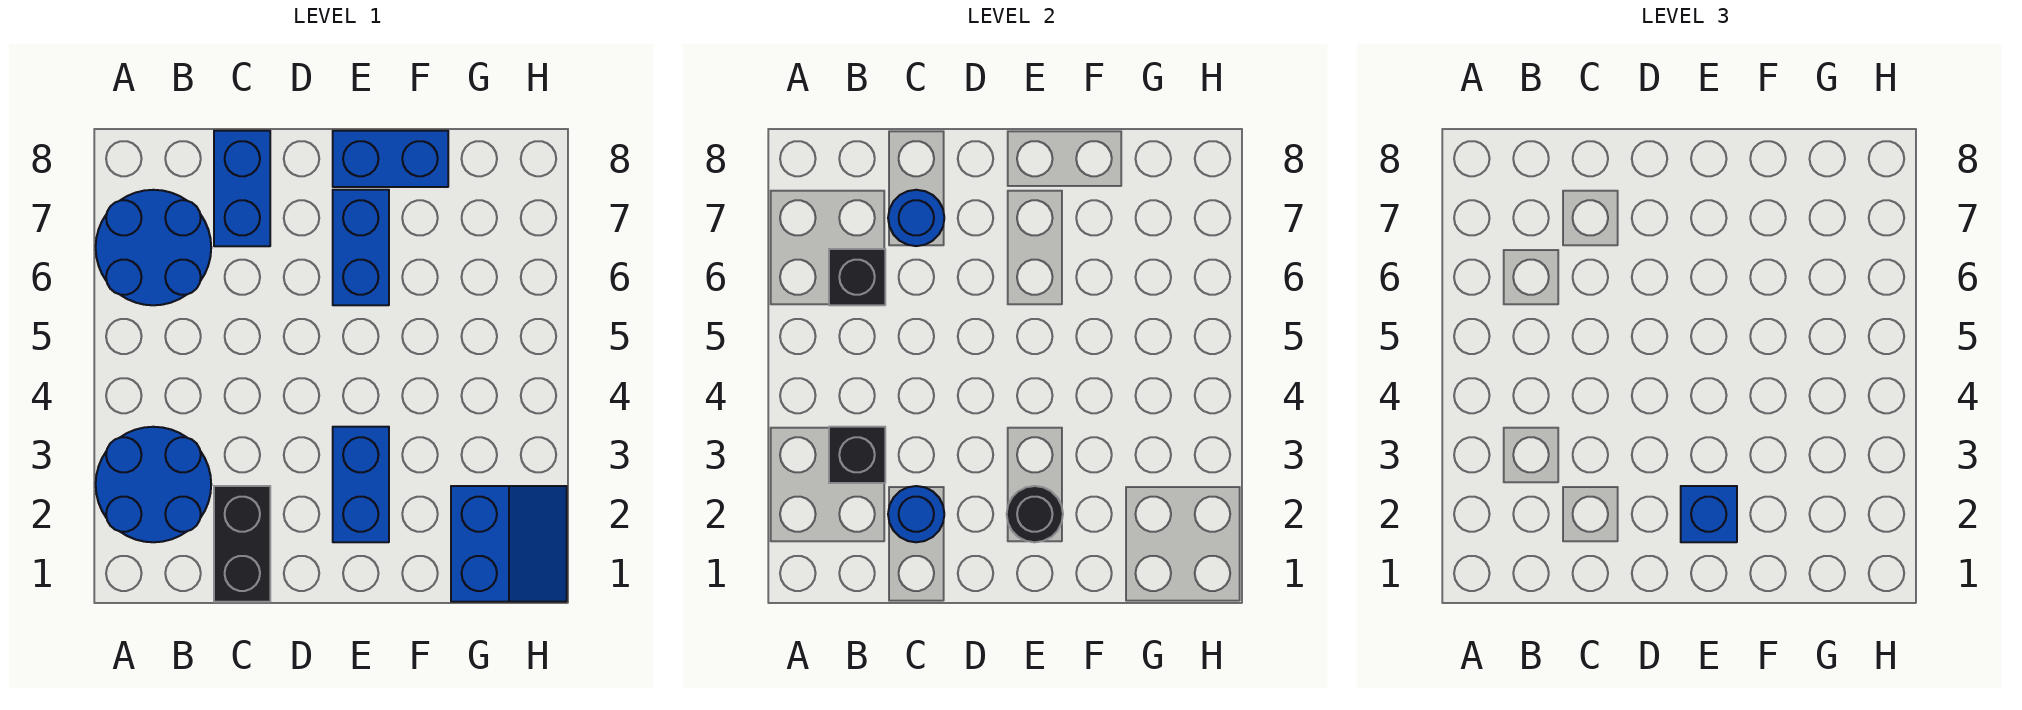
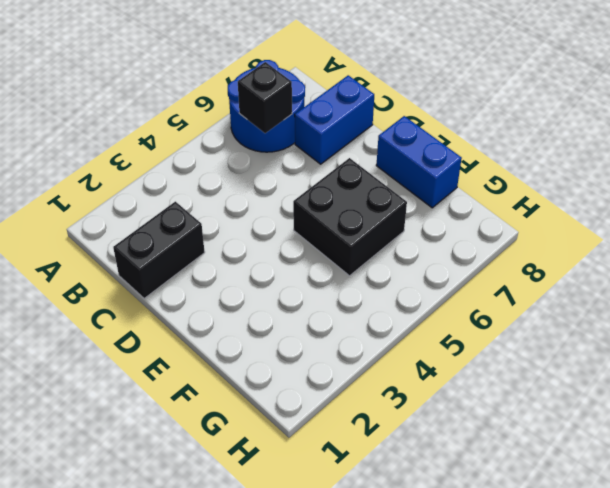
black brick E5:F6 level 1 -> blue brick E6:E7 level 1
none -> blue round brick A2:B3 level 1
none -> blue brick E2:E3 level 1
none -> blue slope G1:H2 level 1 top G

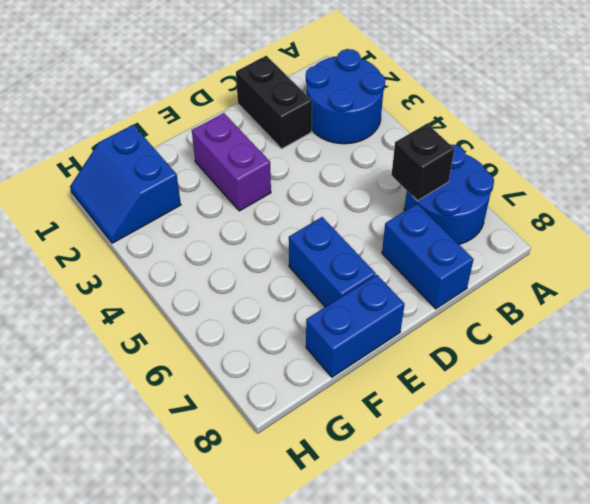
purple brick E2:E3 level 1 -> blue brick E2:E3 level 1
none -> black brick B3 level 2
none -> blue round brick C2 level 2
none -> blue round brick C7 level 2

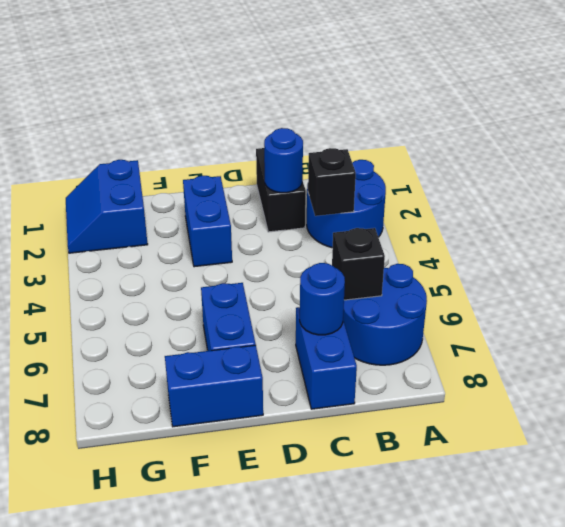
none -> black round brick E2 level 2
none -> blue brick E2 level 3

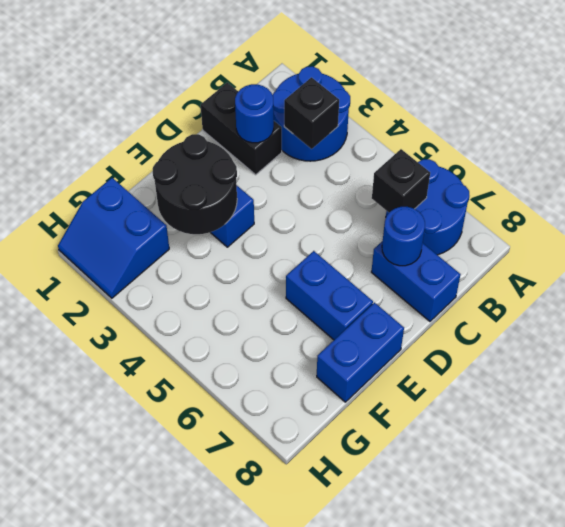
black round brick E2:F3 level 2 -> black round brick E2 level 2
none -> blue brick E2 level 3

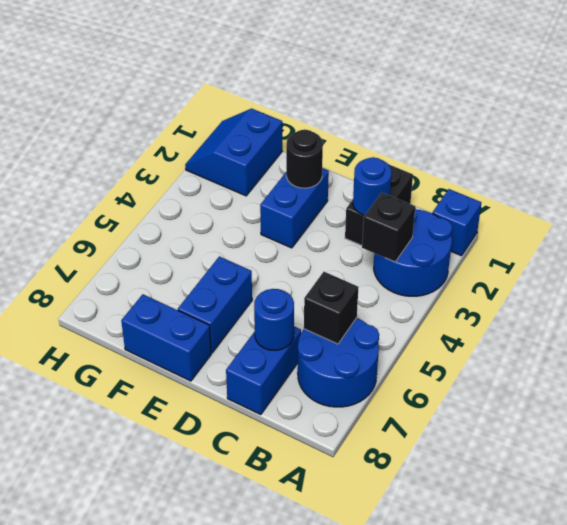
blue brick A1 level 1 -> blue brick E2 level 3

